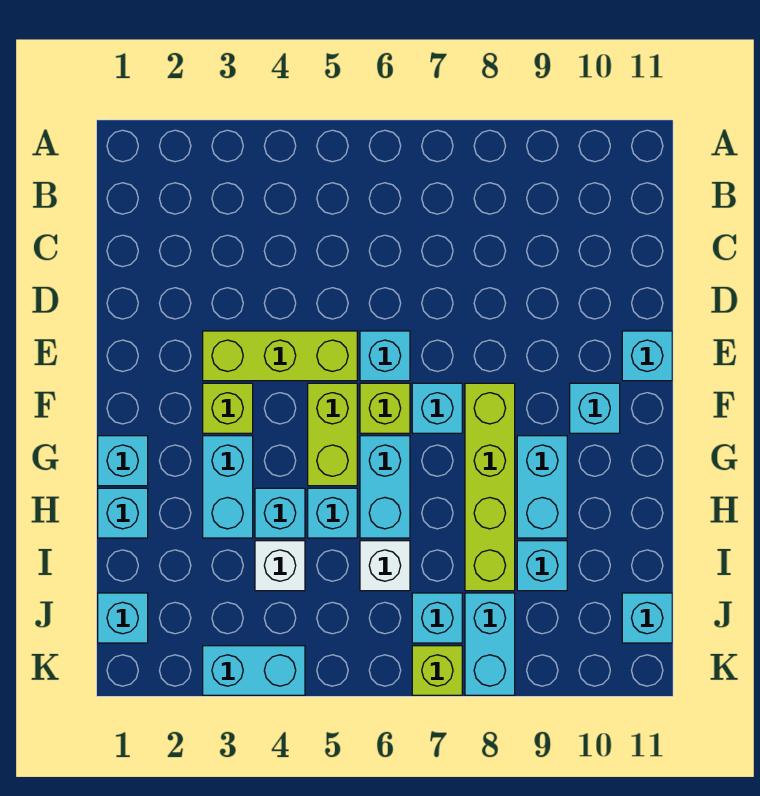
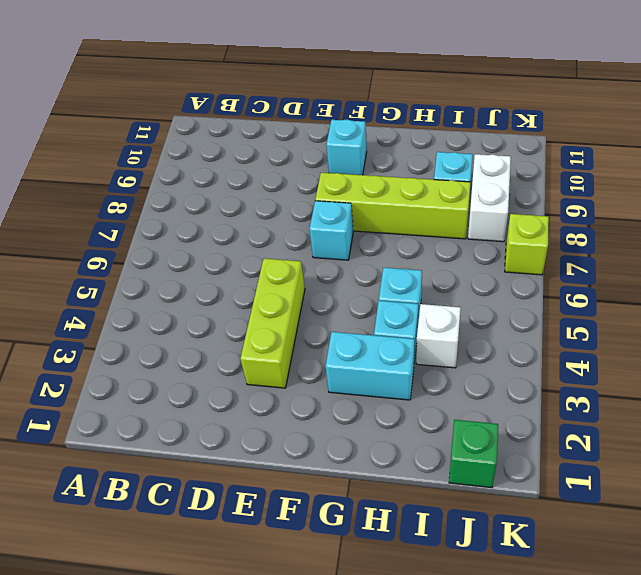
green brick J1 level 1 -> cyan brick J1 level 1
white brick J8:J9 level 1 -> cyan brick J8:K8 level 1
none -> cyan brick E6 level 1
none -> cyan brick E11 level 1
none -> lime brick F3 level 1

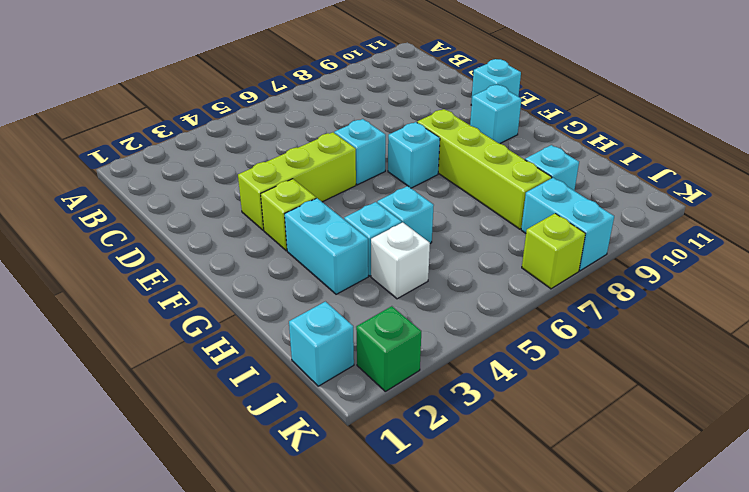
green brick K2 level 1 -> none
none -> lime brick F5:G5 level 1
none -> lime brick F6 level 1
none -> cyan brick G1 level 1

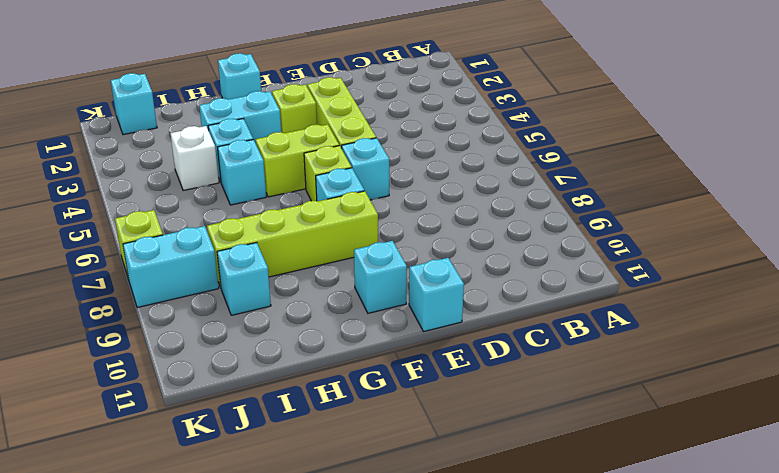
none -> cyan brick G6:H6 level 1
none -> cyan brick G9:H9 level 1
none -> cyan brick H1 level 1

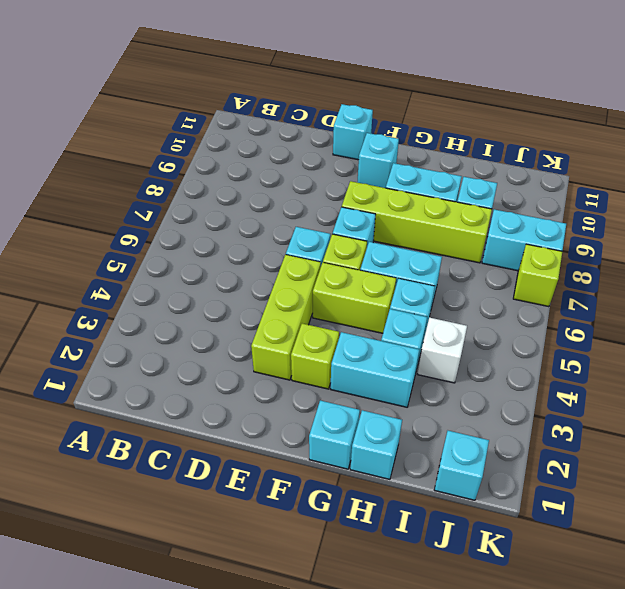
none -> white brick I6 level 1
none -> cyan brick J7 level 1
none -> cyan brick J11 level 1

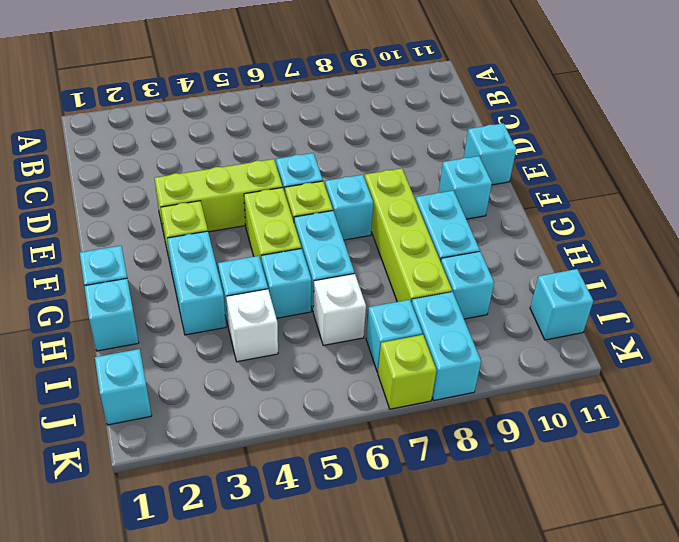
none -> cyan brick K3:K4 level 1

